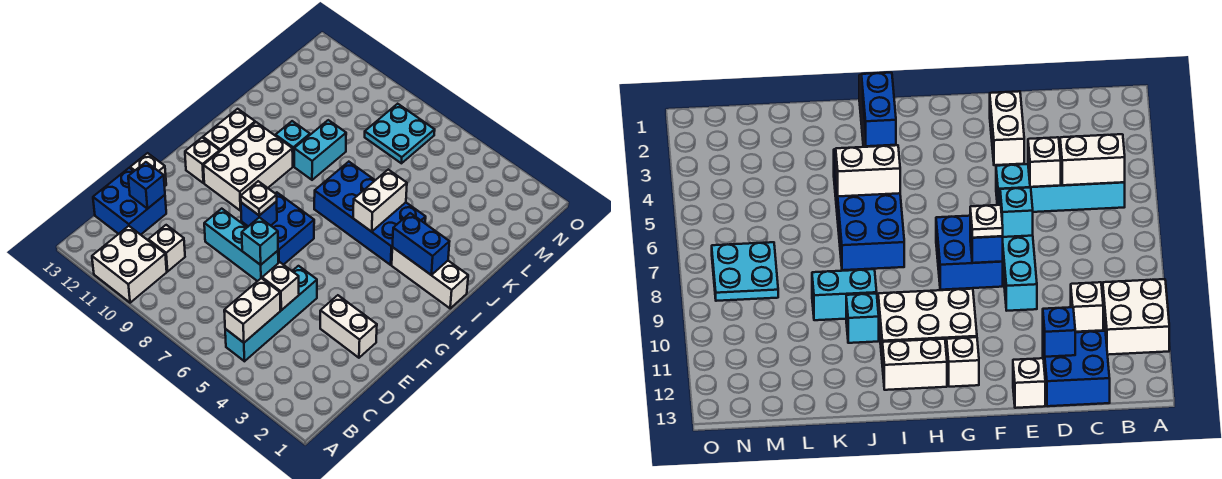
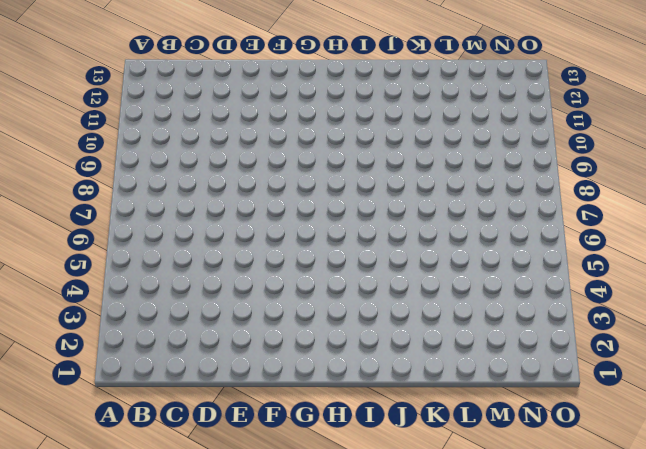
none -> white brick A10:B11 level 1
none -> cyan brick B5:E5 level 1
none -> white brick C10 level 1

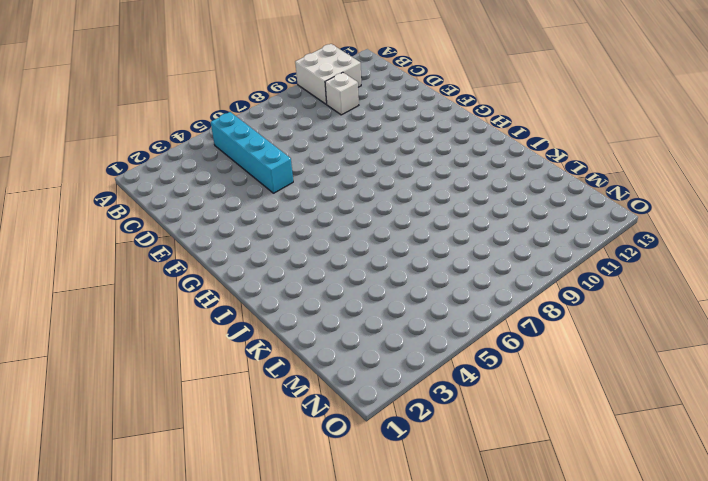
none -> blue brick C12:D13 level 1
none -> white brick E2:E3 level 1
none -> cyan brick E7:E9 level 1

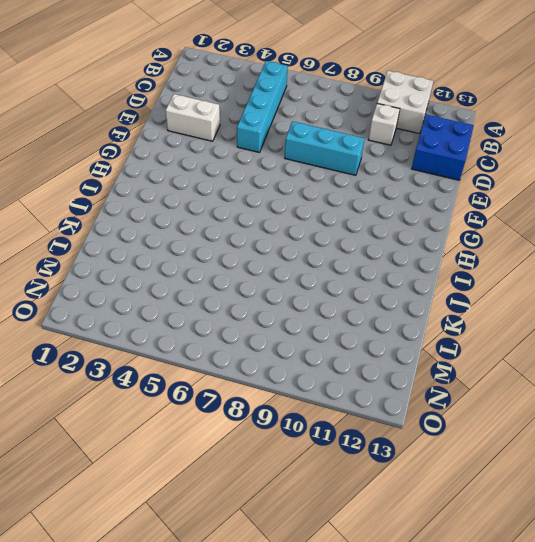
none -> white brick E13 level 1
none -> blue brick F7:G8 level 1
none -> white brick G10:I11 level 1

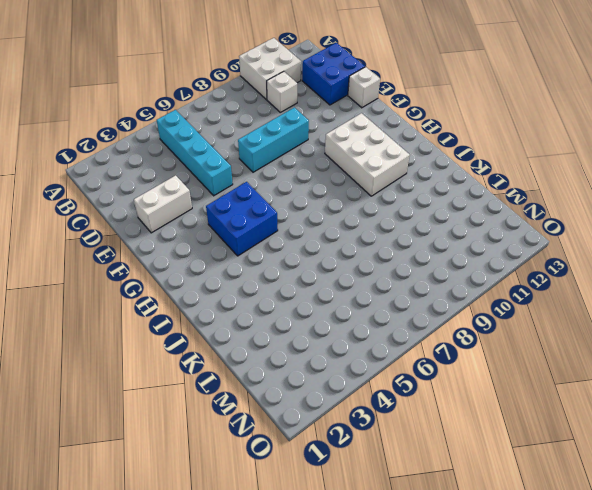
blue brick G4:H5 level 1 -> blue brick F7:G8 level 1
none -> white brick G12 level 1
none -> white brick H12:I12 level 1
none -> white brick I1:I3 level 1

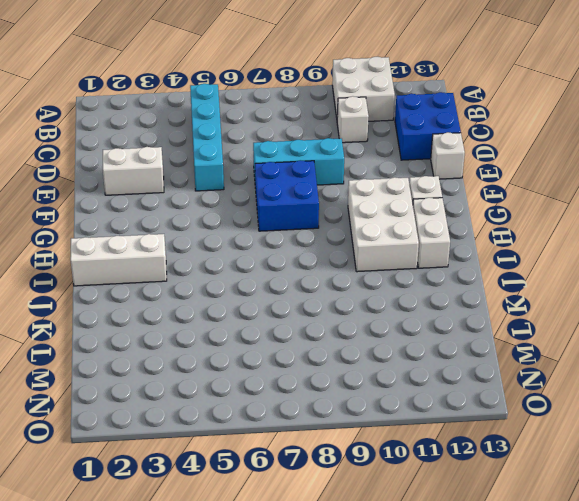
none -> blue brick I4:J7 level 1
none -> cyan brick J9:K9 level 1
none -> cyan brick J10 level 1

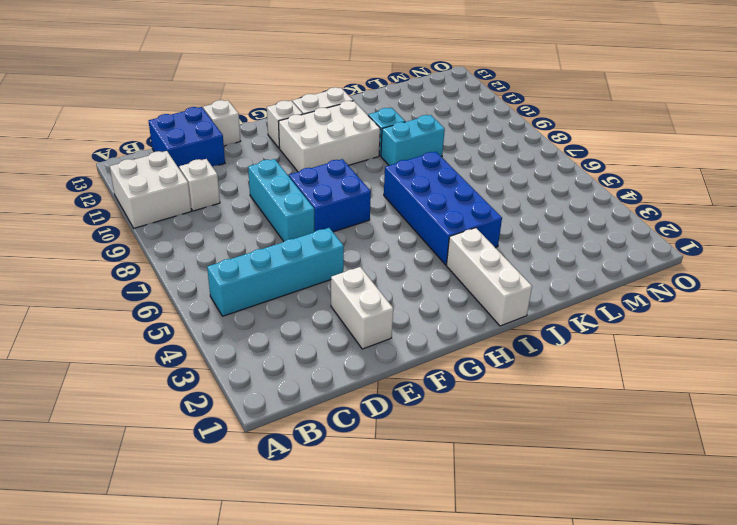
none -> cyan plate M7:N8 level 1
none -> white brick B5:C5 level 2
none -> white brick D5 level 2

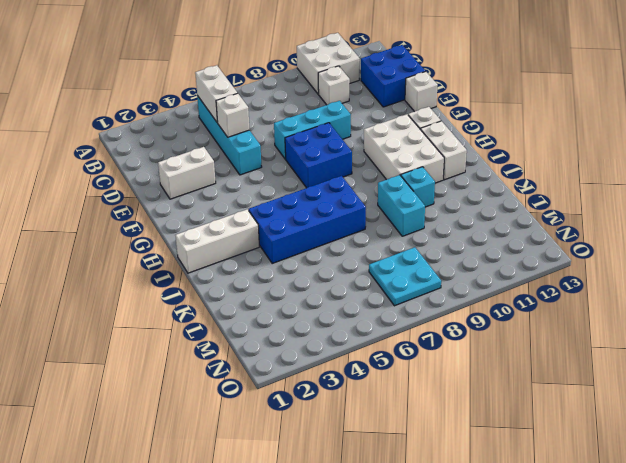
none -> blue brick D12 level 2
none -> cyan brick E7 level 2
none -> blue brick F8 level 2

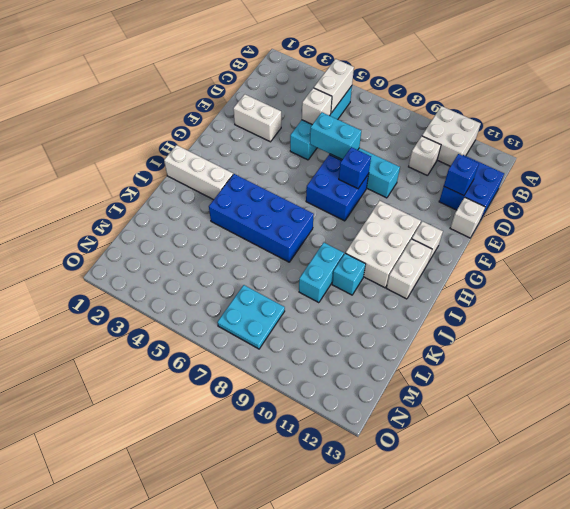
cyan brick E6:E7 level 2 -> cyan brick E7 level 2
none -> blue brick I2:I3 level 2
none -> white brick I5:J5 level 2
none -> white plate F8 level 3

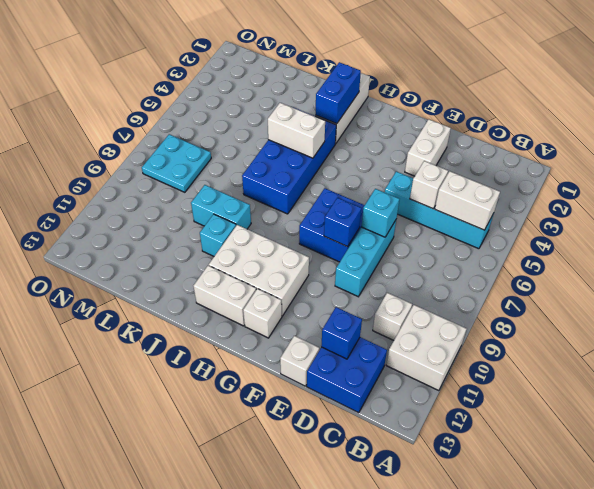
none -> white plate F8 level 3

